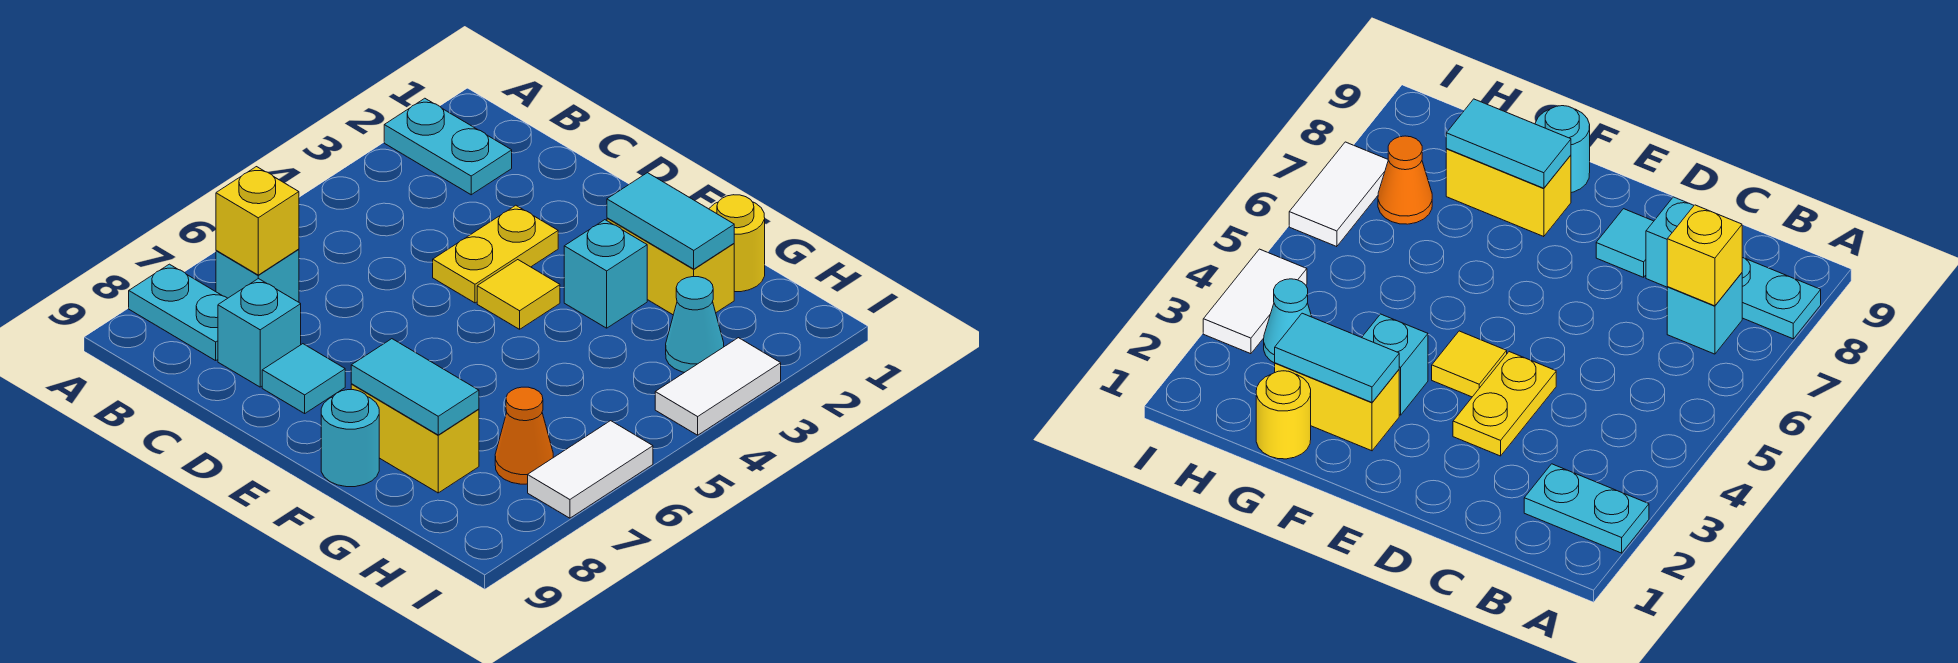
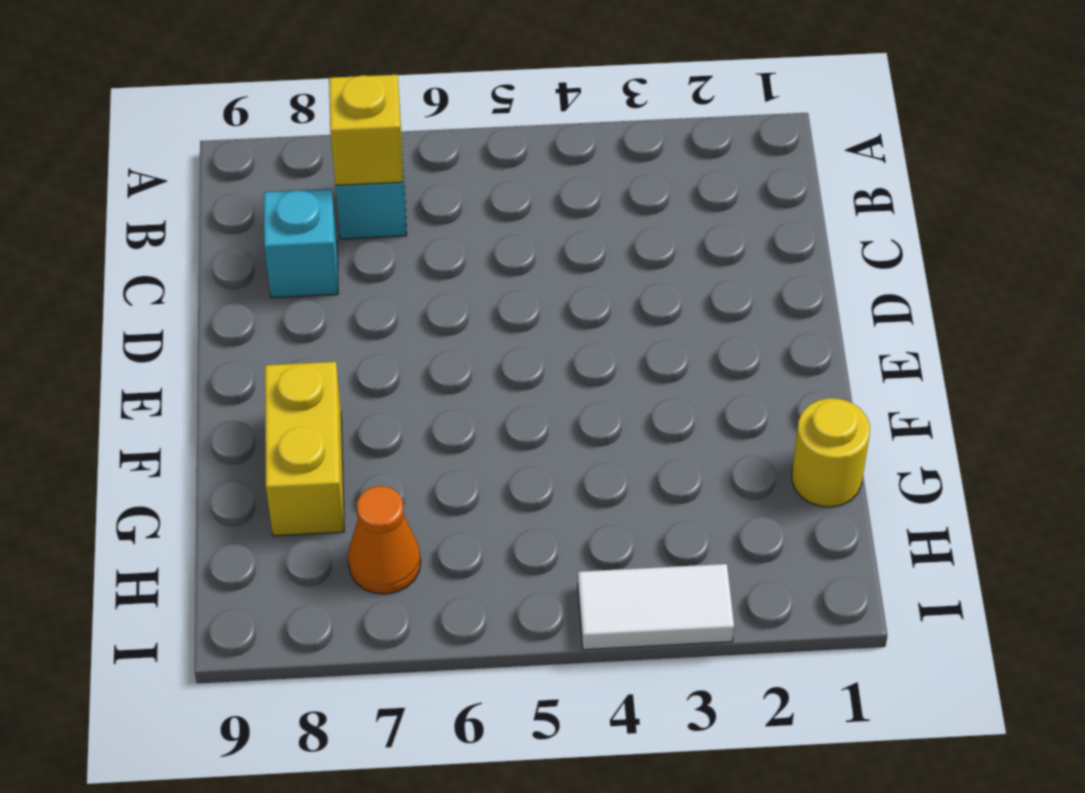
none -> cyan plate A2:B2 level 1
none -> cyan plate A8:B8 level 1
none -> yellow plate D3:D4 level 1

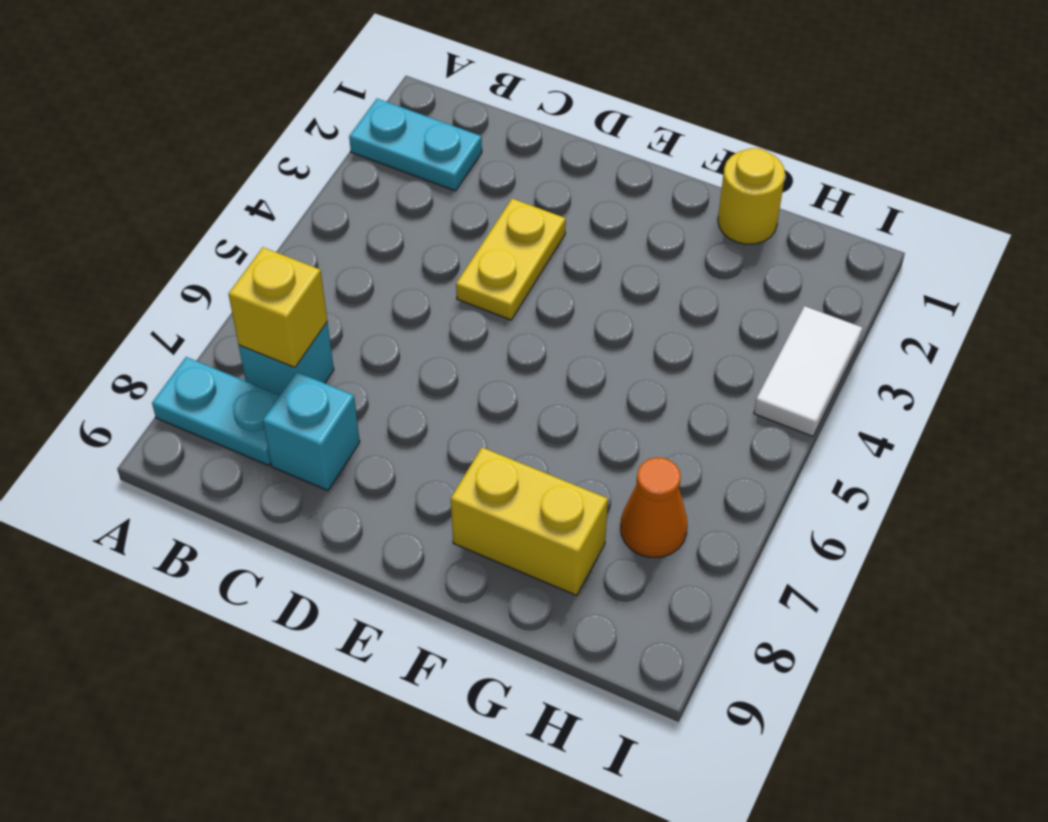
none -> cyan tile D8 level 1
none -> yellow tile E4 level 1
none -> yellow brick F2:G2 level 1

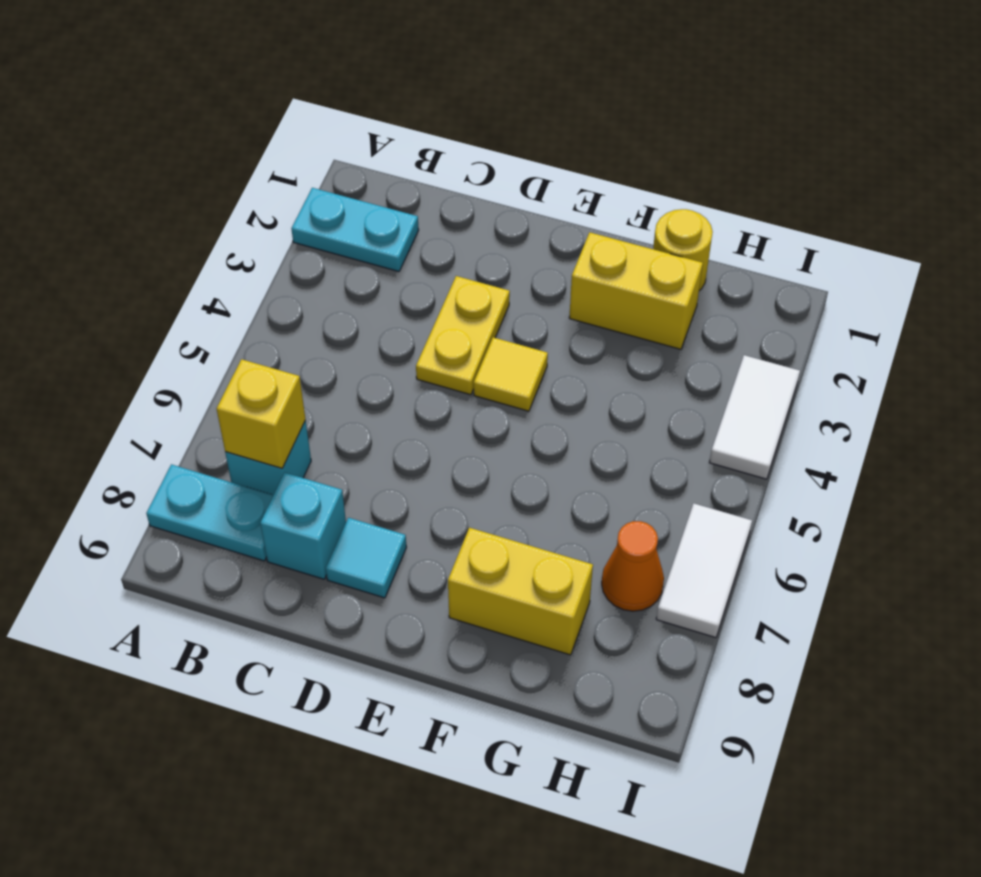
none -> cyan brick F3 level 1
none -> cyan round brick F9 level 1
none -> cyan cone H3 level 1

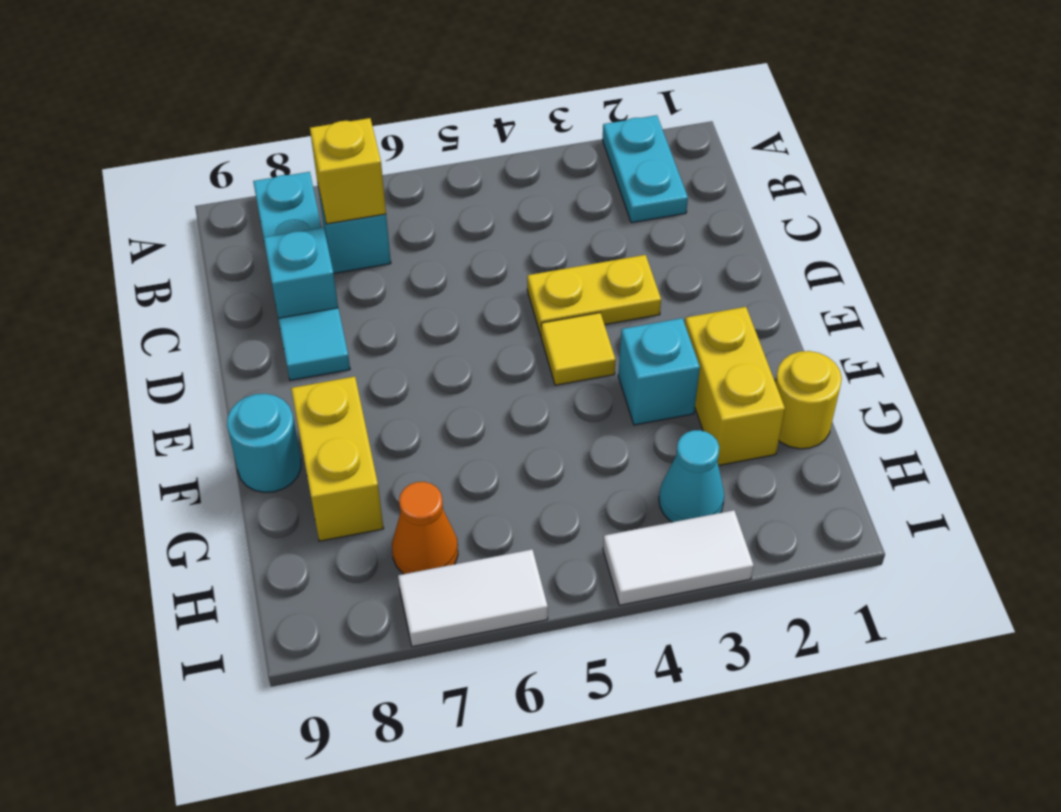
none -> cyan tile F2:G2 level 2
none -> cyan tile F8:G8 level 2

